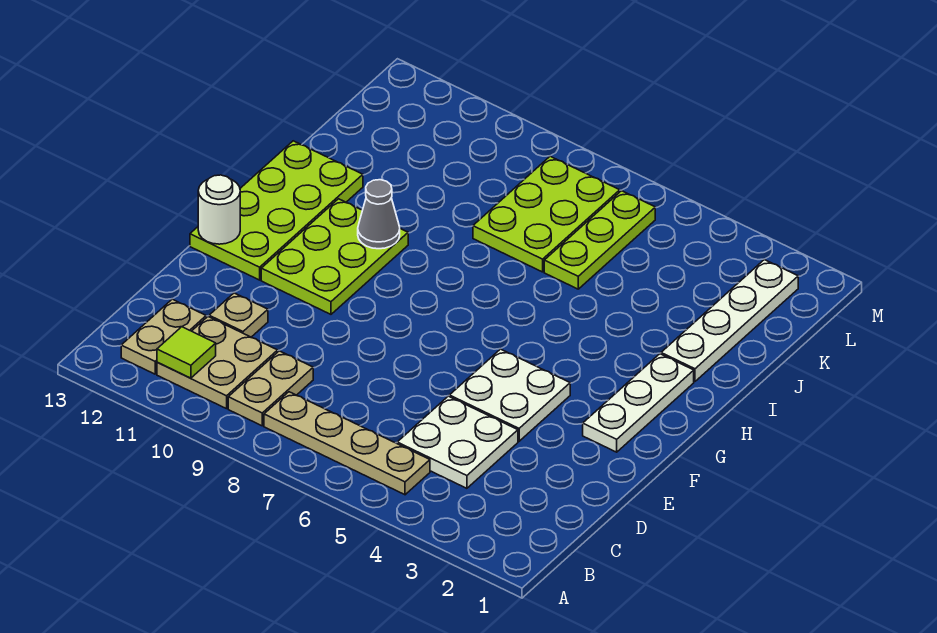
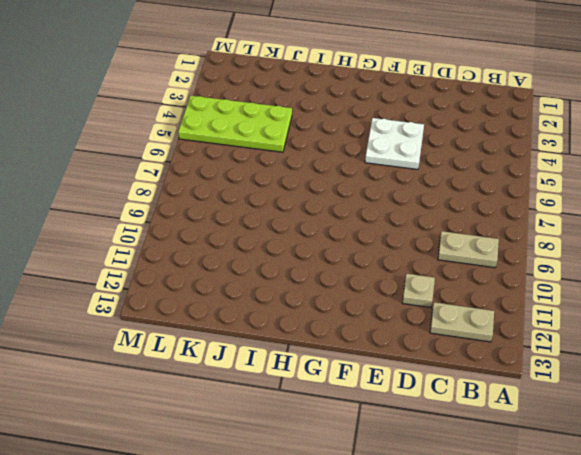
lime plate J4:M5 level 1 -> lime plate F12:I13 level 1
none -> tan plate B5:B8 level 1
none -> tan plate B10:C11 level 1
none -> white plate C4:D5 level 1

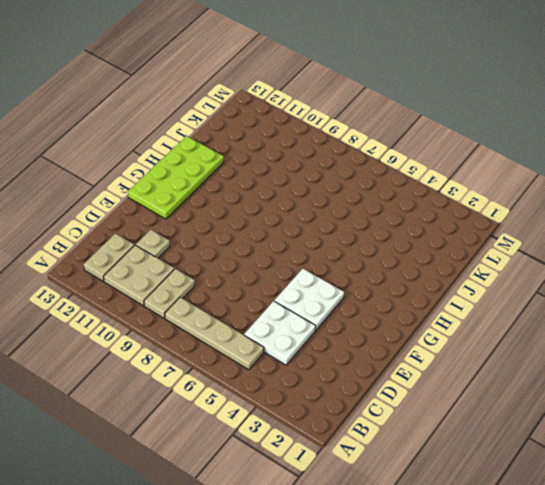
none -> white plate F2:H2 level 1
none -> lime plate F10:H11 level 1
none -> white plate I2:L2 level 1

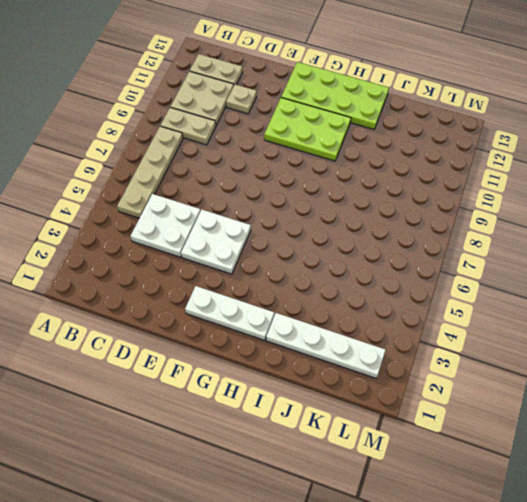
none -> lime plate J6:L6 level 1
none -> lime plate J7:L8 level 1
none -> lime tile B11 level 2

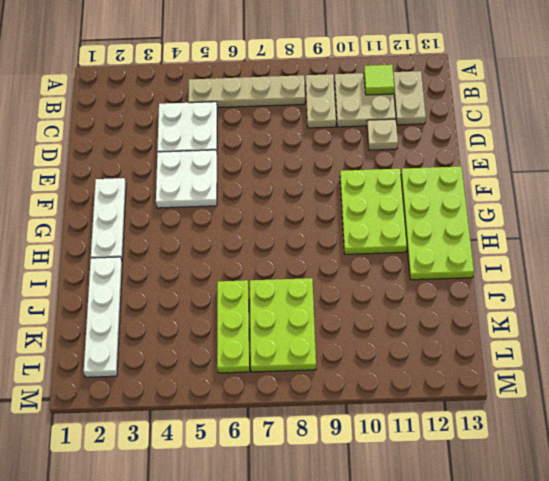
none -> white round brick F13 level 2
none -> grey cone H10 level 2

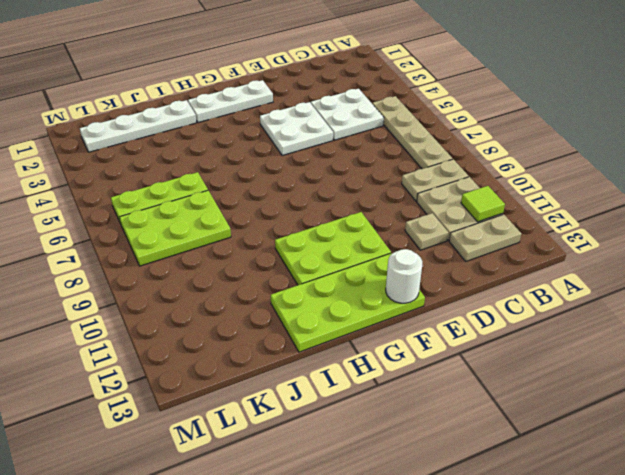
none -> grey cone H10 level 2

